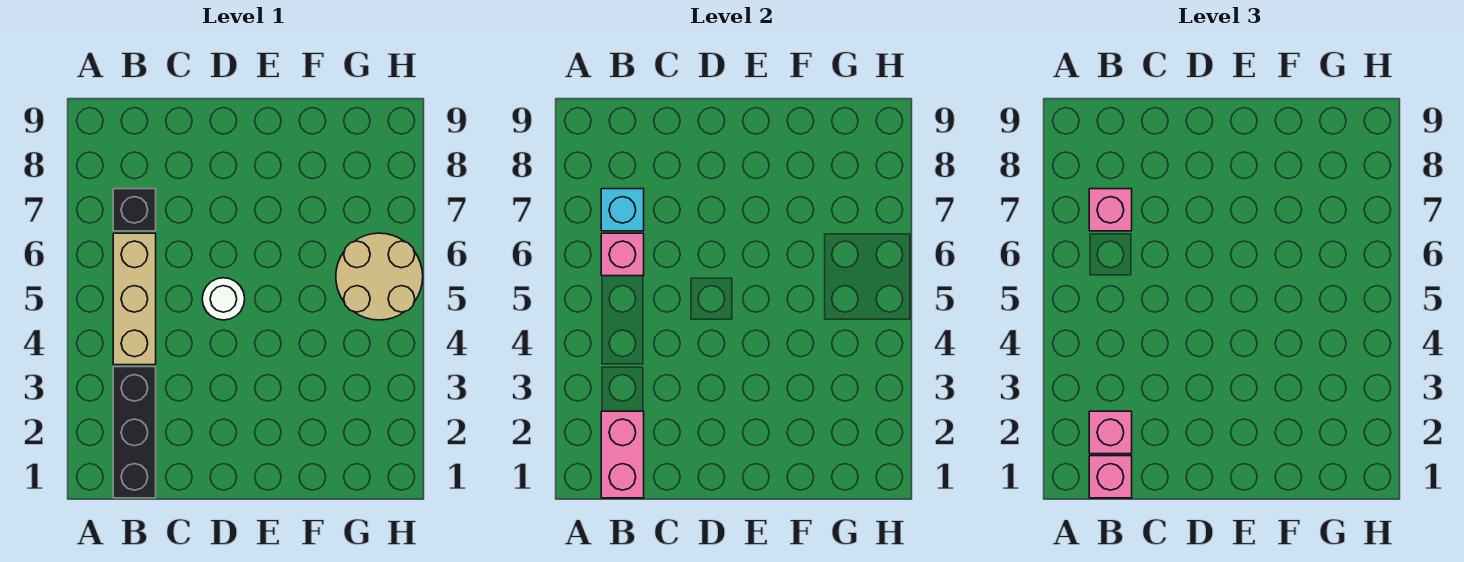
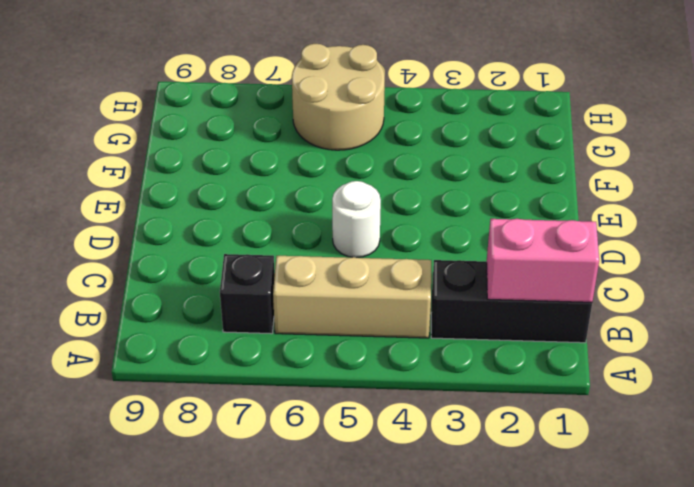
none -> pink brick B6 level 2
none -> cyan brick B7 level 2

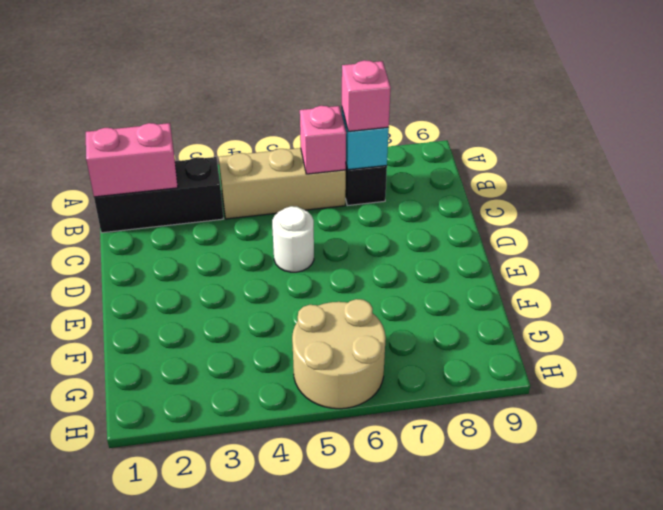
none -> pink brick B1 level 3
none -> pink brick B2 level 3

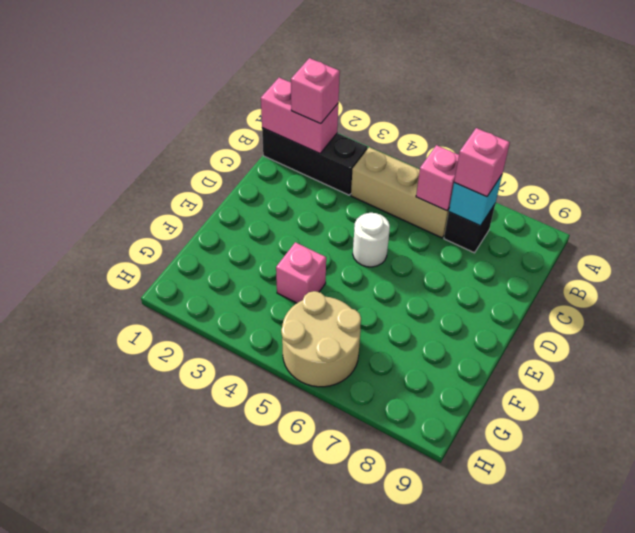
pink brick F4 level 1 -> pink brick B1 level 3

